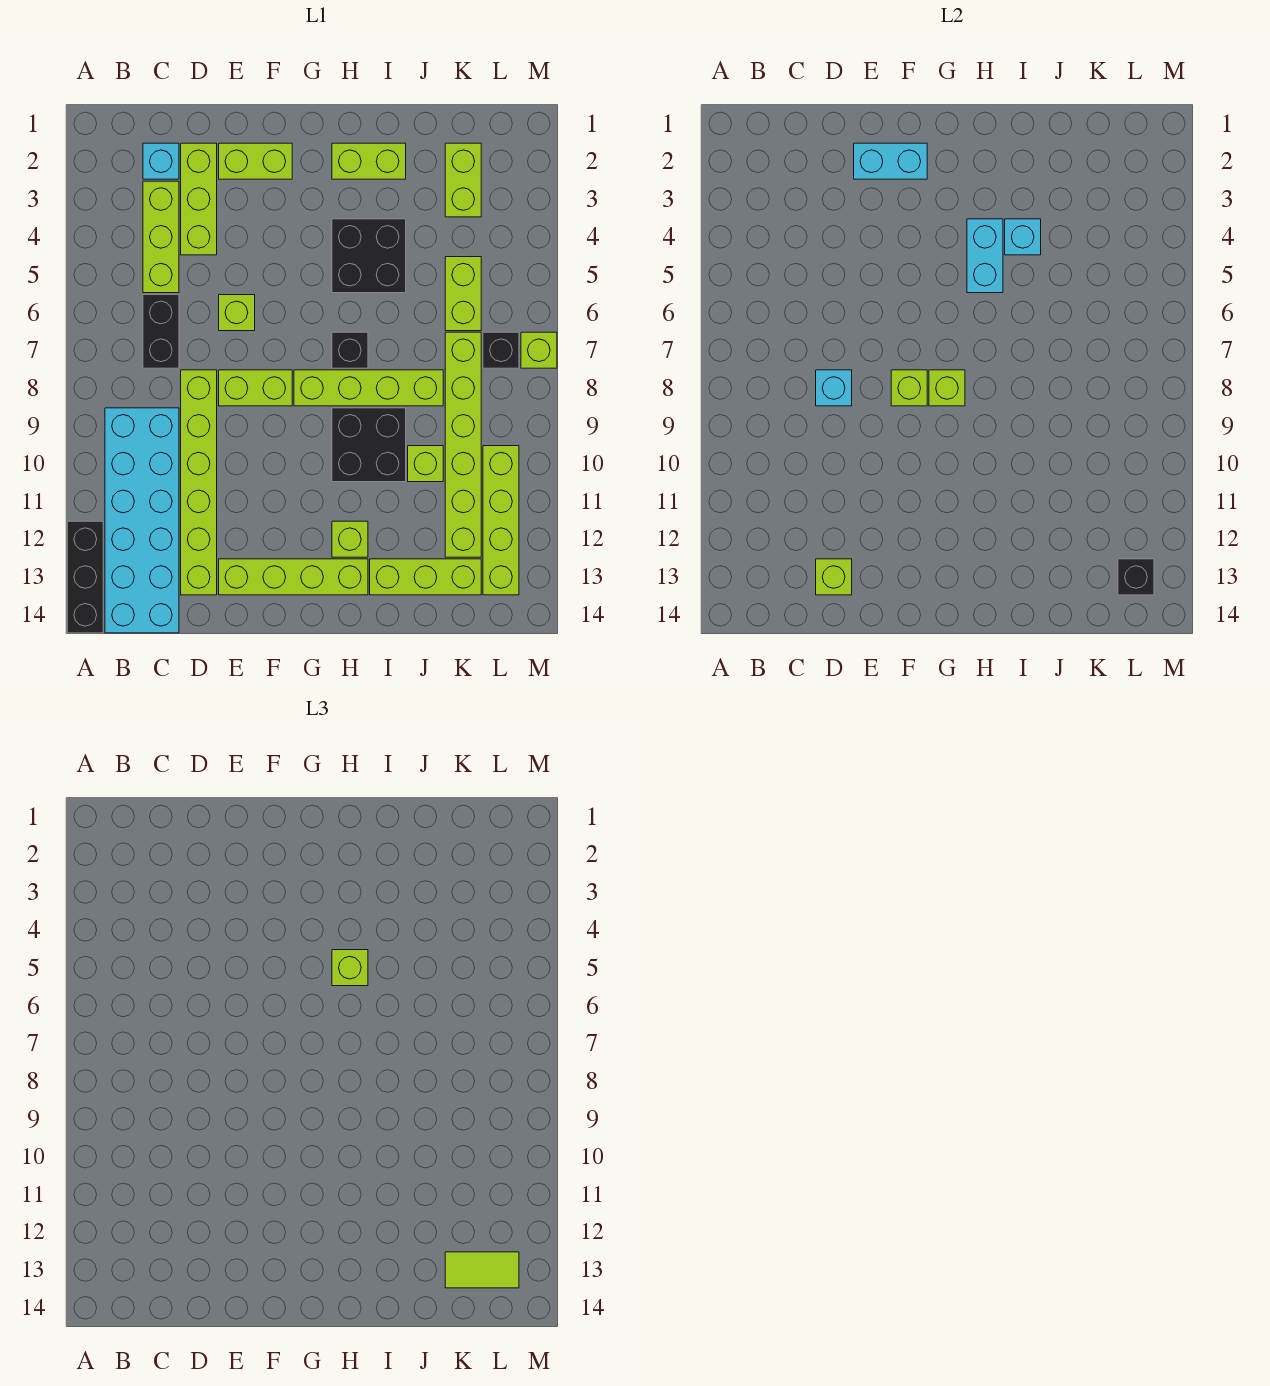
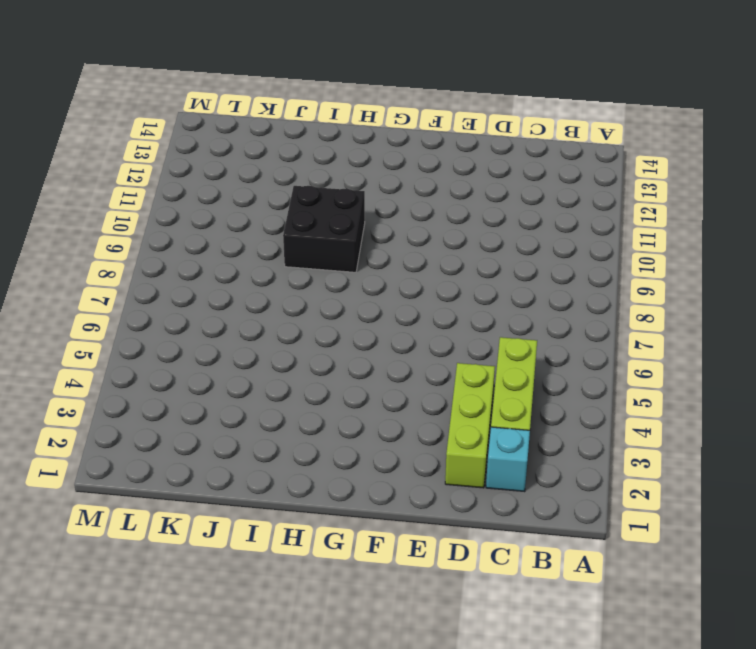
none -> black brick A12:A14 level 1
none -> cyan brick B9:C14 level 1
none -> black brick C6:C7 level 1
none -> lime brick D8:D13 level 1

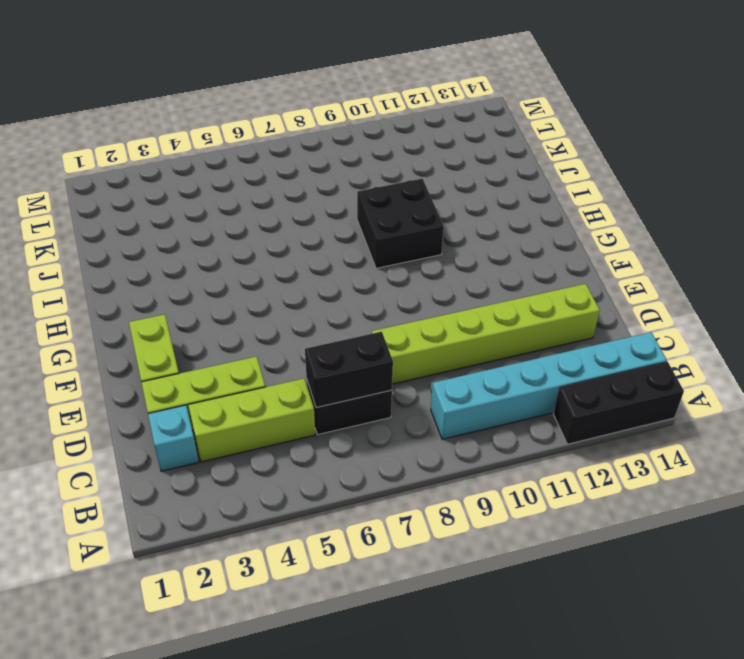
cyan brick B9:B14 level 1 -> cyan brick B9:C14 level 1
black brick C6:C7 level 2 -> none
none -> lime brick E6 level 1
none -> lime brick E8:F8 level 1
none -> lime brick E13:H13 level 1
none -> lime brick G8:J8 level 1

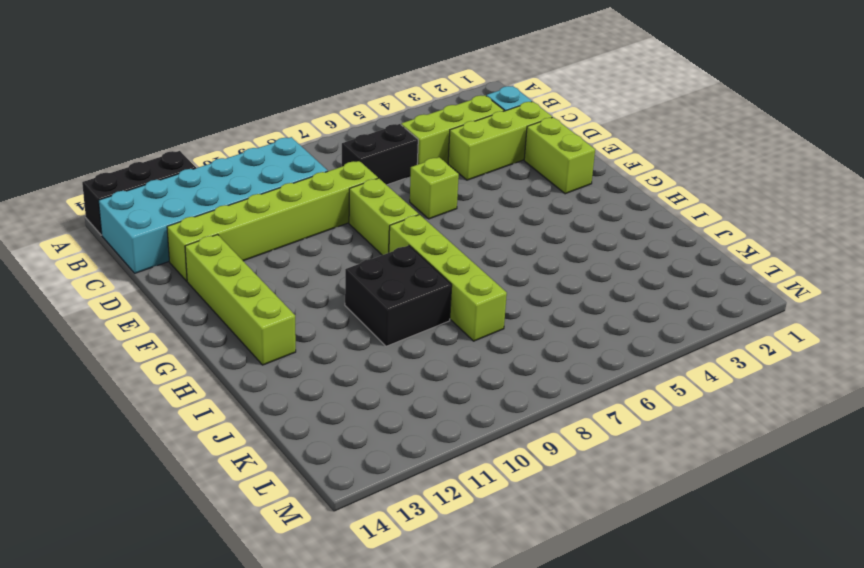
none -> lime brick H2:I2 level 1
none -> black brick H4:I5 level 1
none -> black brick H7 level 1
none -> lime brick H12 level 1

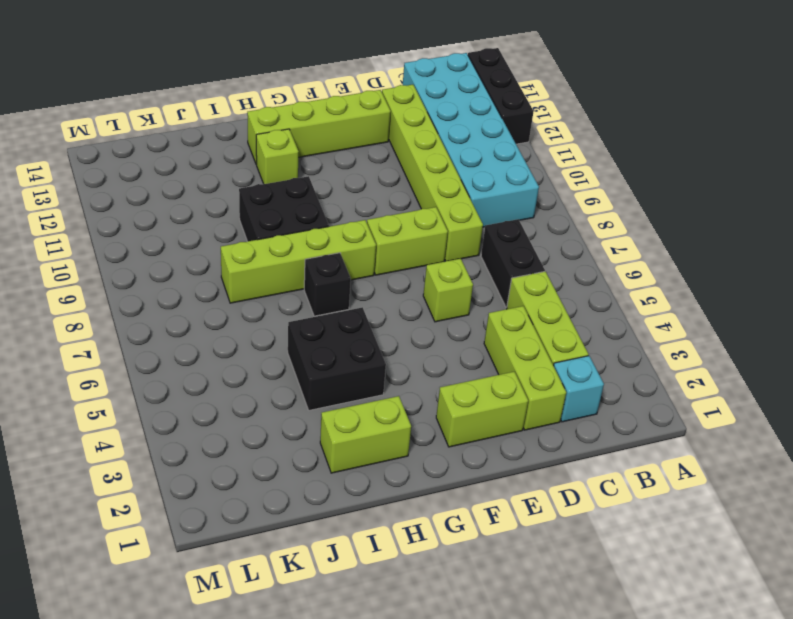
none -> lime brick I13:K13 level 1
none -> lime brick J10 level 1
none -> lime brick K2:K3 level 1
none -> lime brick K5:K6 level 1

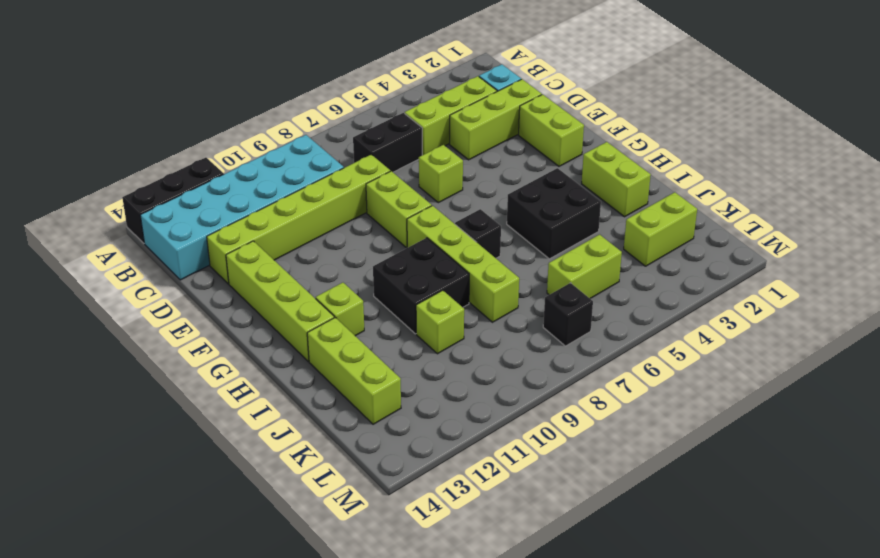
none -> lime brick K7:K12 level 1
none -> lime brick L10:L13 level 1
none -> lime brick M7 level 1
none -> cyan brick D8 level 2

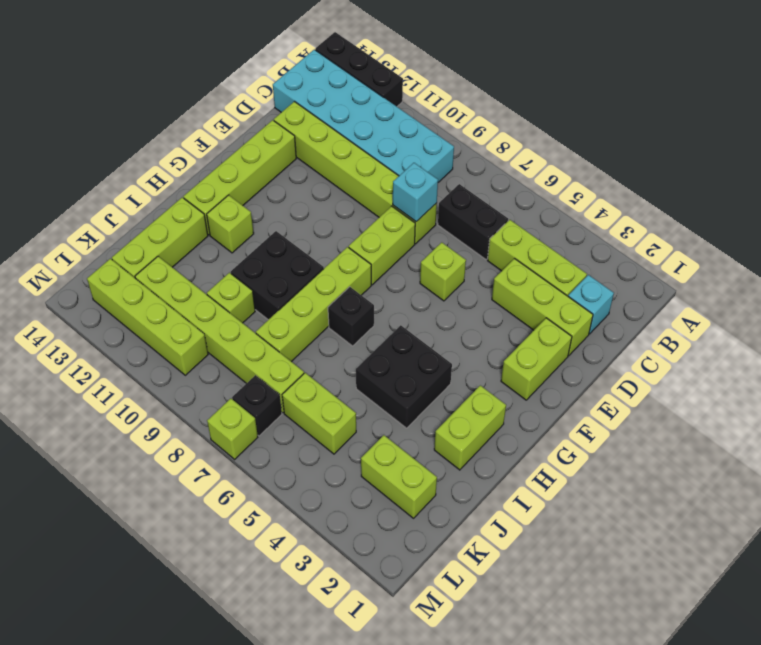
none -> lime brick D13 level 2
none -> cyan brick E2:F2 level 2
none -> lime brick F8 level 2
none -> lime brick G8 level 2

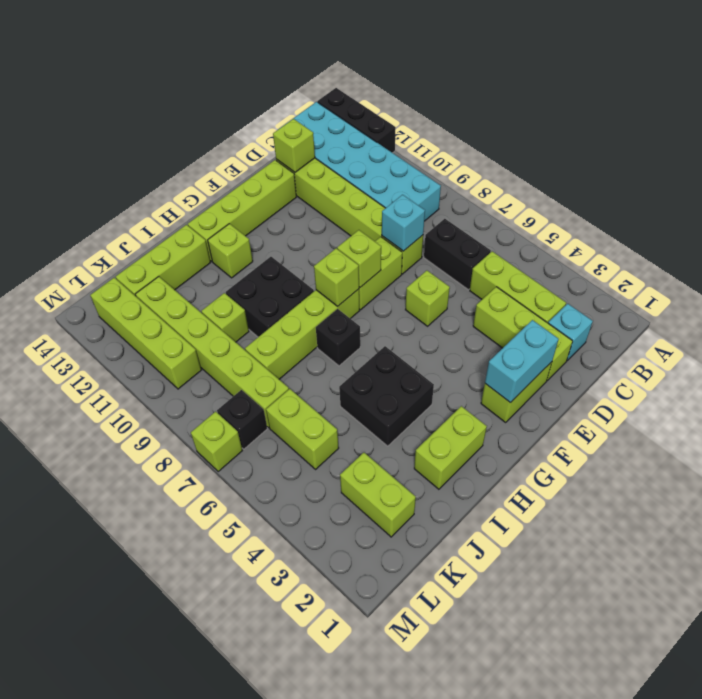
none -> cyan brick H4:H5 level 2
none -> cyan brick I4 level 2
none -> black brick L13 level 2
none -> lime brick H5 level 3

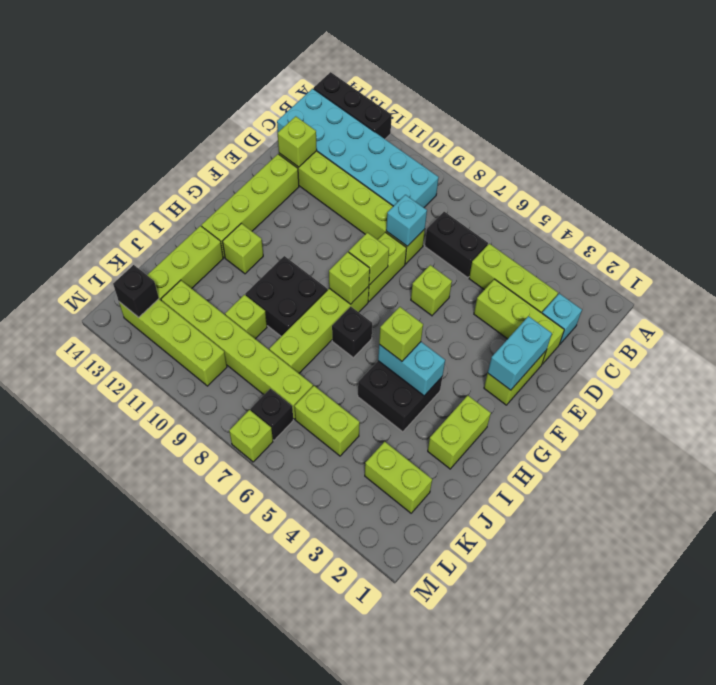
none -> cyan brick I4 level 2
none -> lime tile K13:L13 level 3

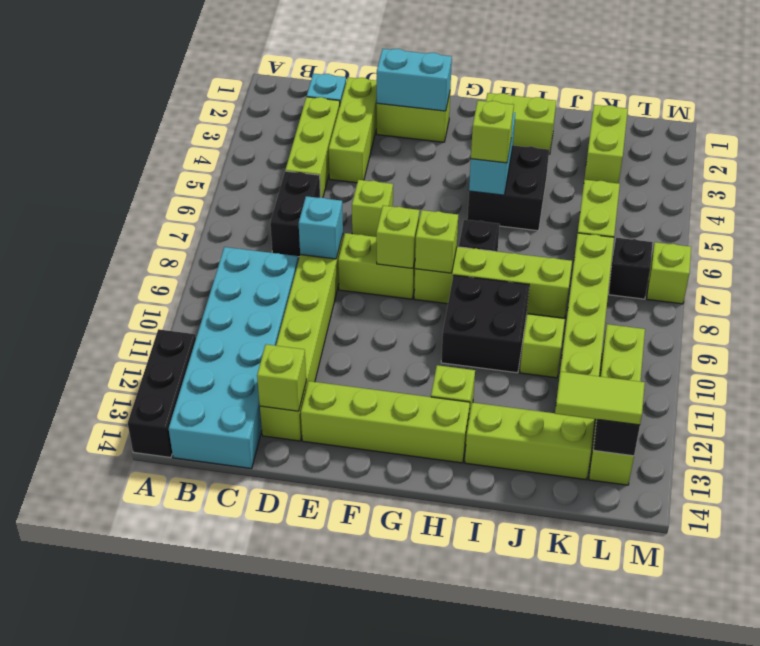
none -> cyan brick I4 level 2

